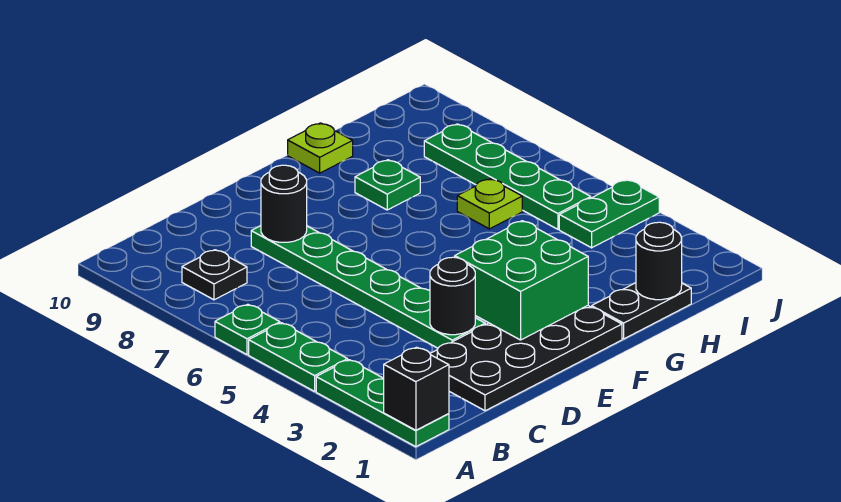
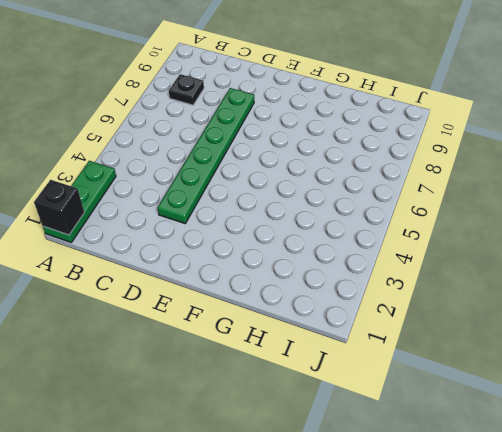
none -> green plate A4:A5 level 1
none -> green plate A6 level 1
none -> black plate C1:F2 level 1

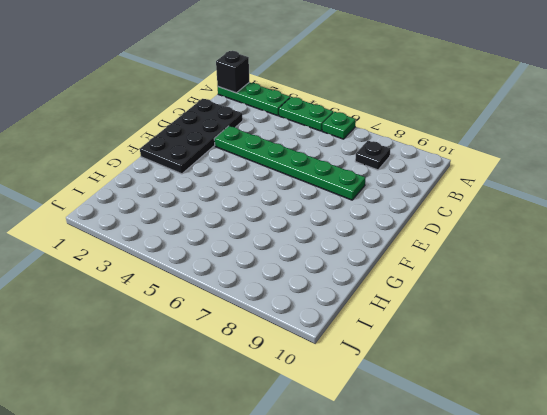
none -> black plate G1:H1 level 1
none -> green plate G8 level 1
none -> lime plate G10 level 1

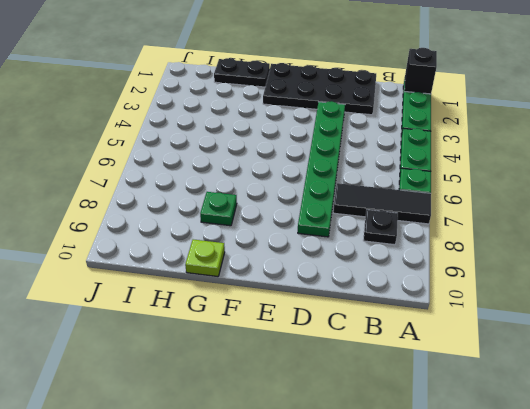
black tile A7:C7 level 1 -> none
none -> lime plate H6 level 1
none -> green plate I4:J4 level 1
none -> green plate I5:I8 level 1

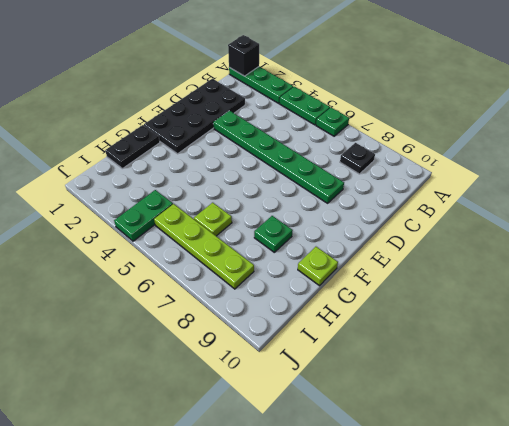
lime plate I5:I8 level 1 -> green plate I5:I8 level 1
none -> black round brick D3 level 2
none -> black round brick D8 level 2
none -> green brick E2:F3 level 2

